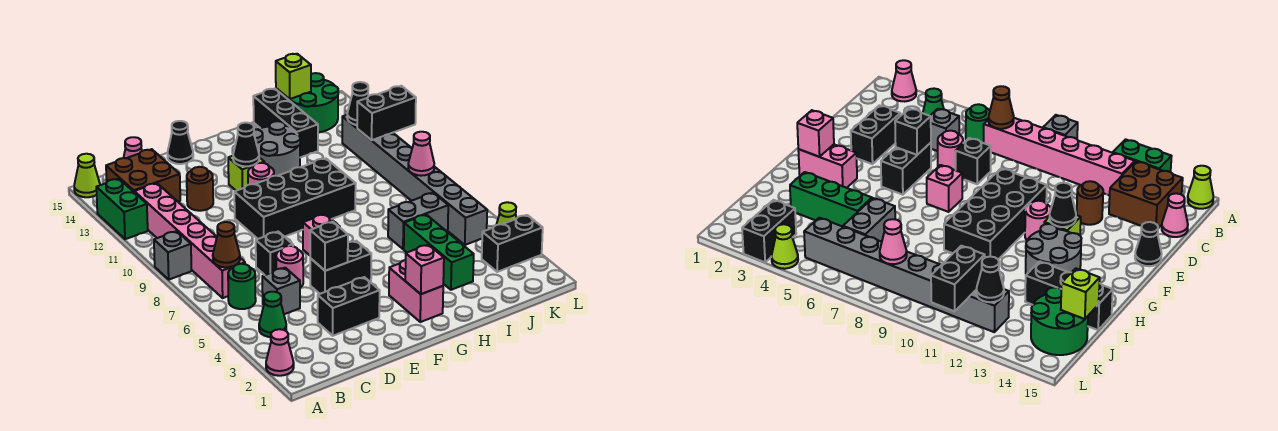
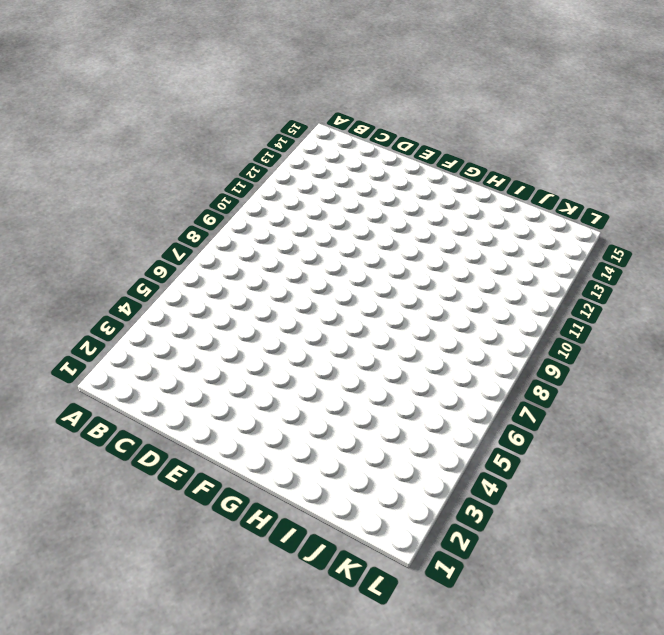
none -> pink cone A2 level 1
none -> grey brick A9 level 1
none -> green brick A12:A13 level 1
none -> lime cone A15 level 1

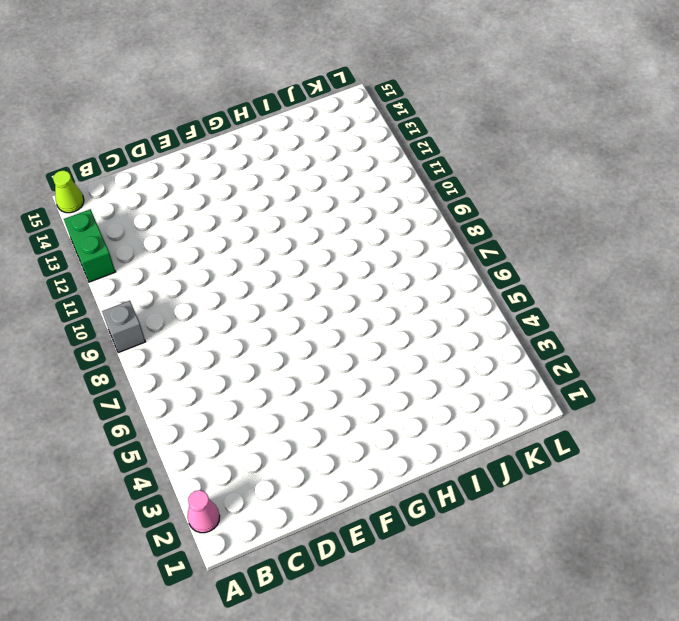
none -> green cone B4 level 1
none -> green round brick B6 level 1
none -> pink brick B7:B12 level 1
none -> brown brick B13:C14 level 1

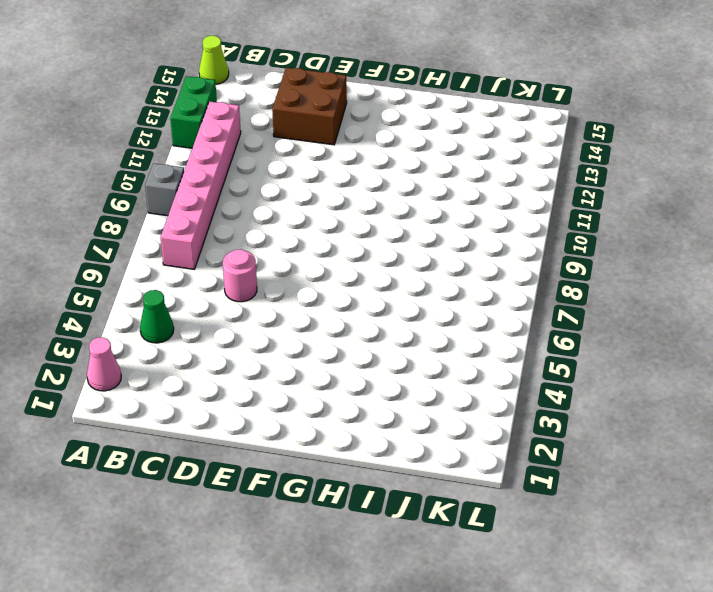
brown brick D13:E14 level 1 -> brown brick B13:C14 level 1
none -> green round brick B6 level 1
none -> grey brick C5 level 1
none -> pink cone C15 level 1
none -> black brick D3:E3 level 1

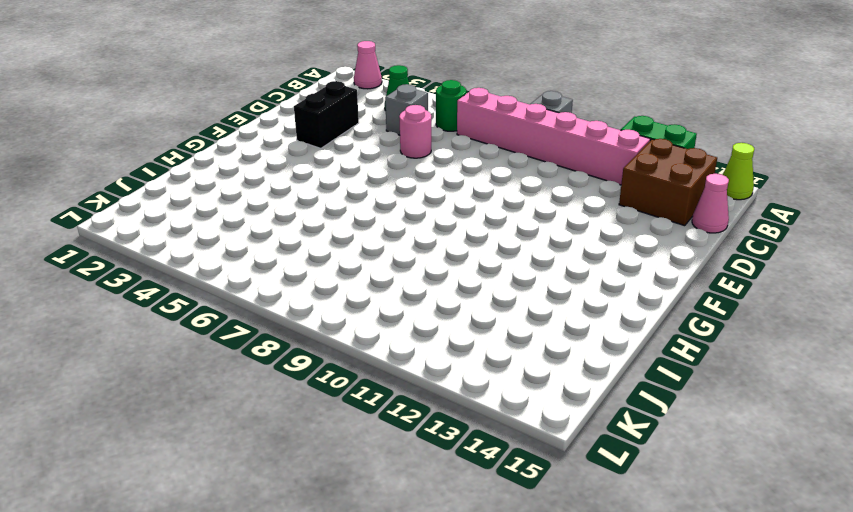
none -> black brick D7 level 1
none -> brown round brick D12 level 1
none -> black brick E5:F5 level 1
none -> black brick E9:H10 level 1

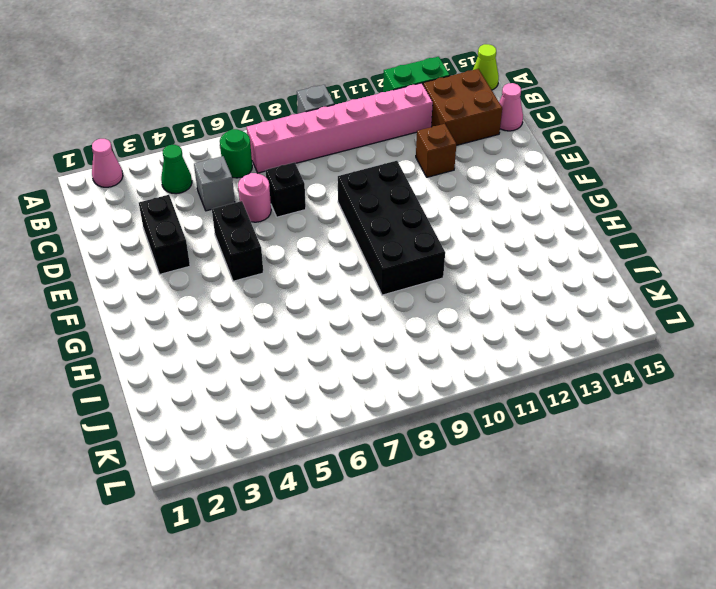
brown brick D12 level 1 -> brown round brick D12 level 1
none -> black cone E15 level 1
none -> pink brick F7 level 1
none -> pink round brick F11 level 1
none -> lime brick F12 level 1

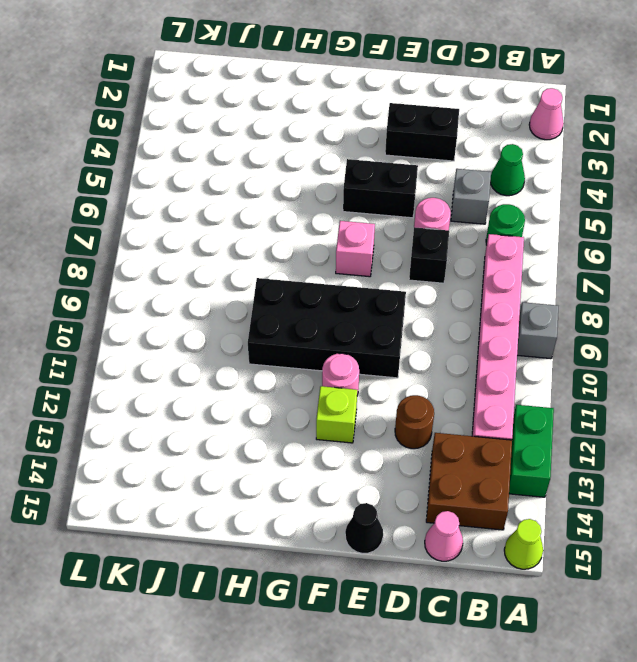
none -> pink brick G2:G3 level 1
none -> grey round brick G12:H13 level 1
none -> green brick I3:I5 level 1
none -> grey brick I6:J6 level 1

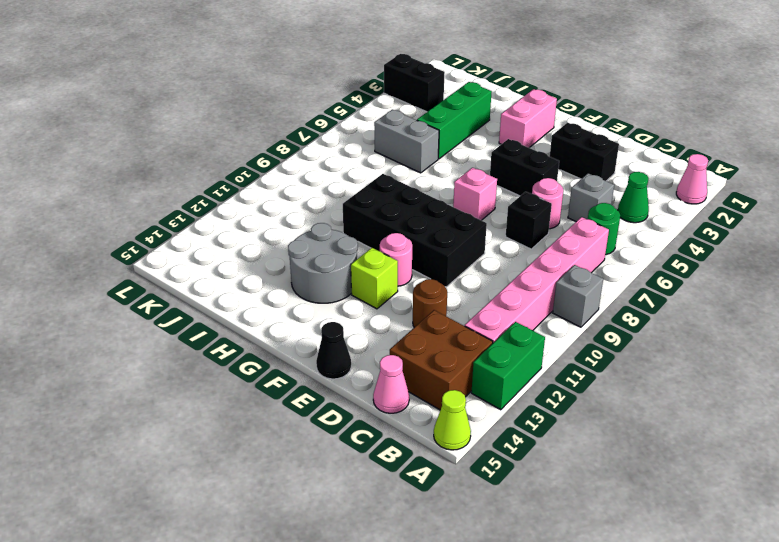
none -> black brick I13:I15 level 1
none -> green round brick J14:K15 level 1
none -> grey brick K5:K12 level 1
none -> lime cone L4 level 1

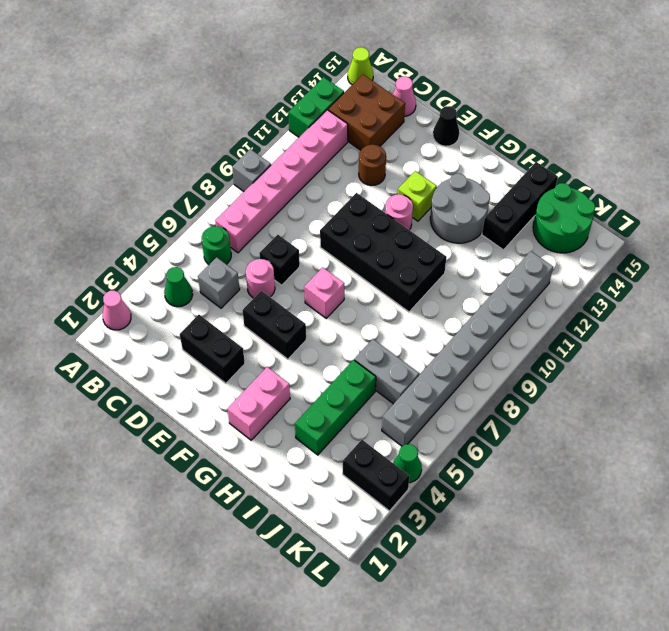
green cone L4 level 1 -> lime cone L4 level 1
none -> brown cone B7 level 2
none -> black brick E5 level 2
none -> black cone F12 level 2
none -> pink brick G2 level 2

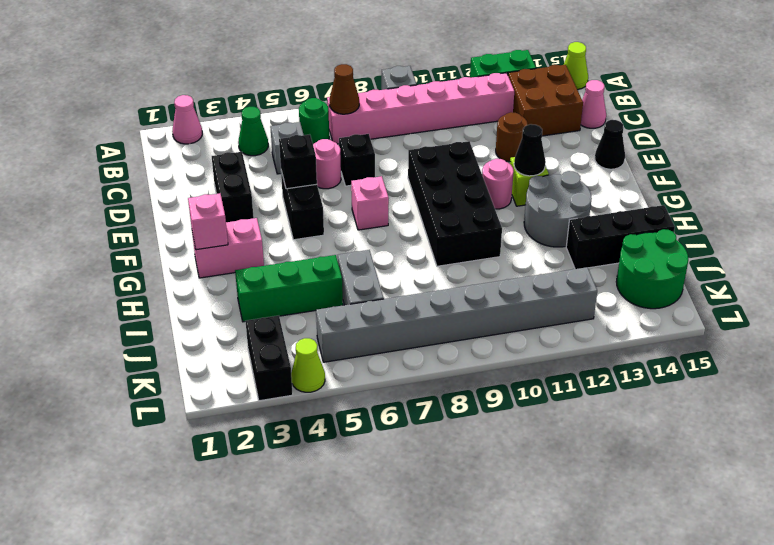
none -> lime brick J15 level 2
none -> pink cone K8 level 2
none -> black brick K11:L11 level 2
none -> black cone K12 level 2

